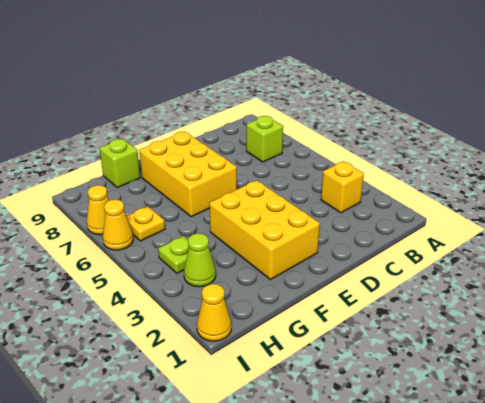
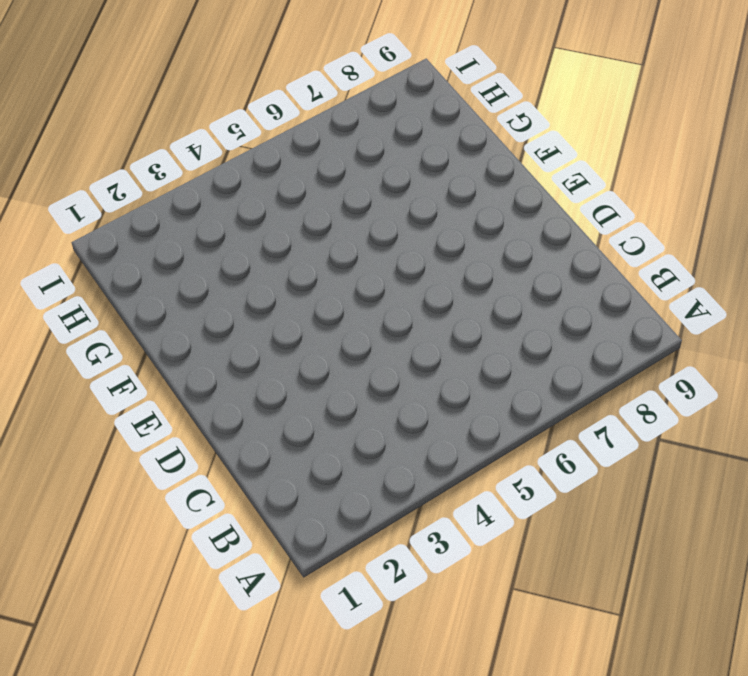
none -> yellow brick B3 level 1
none -> lime brick B7 level 1

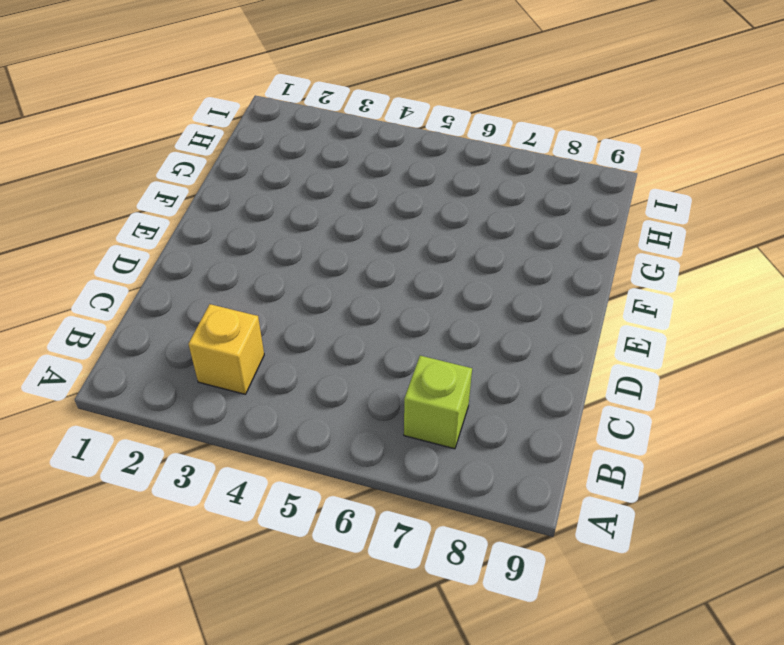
none -> yellow brick E2:F4 level 1
none -> yellow brick E6:F8 level 1

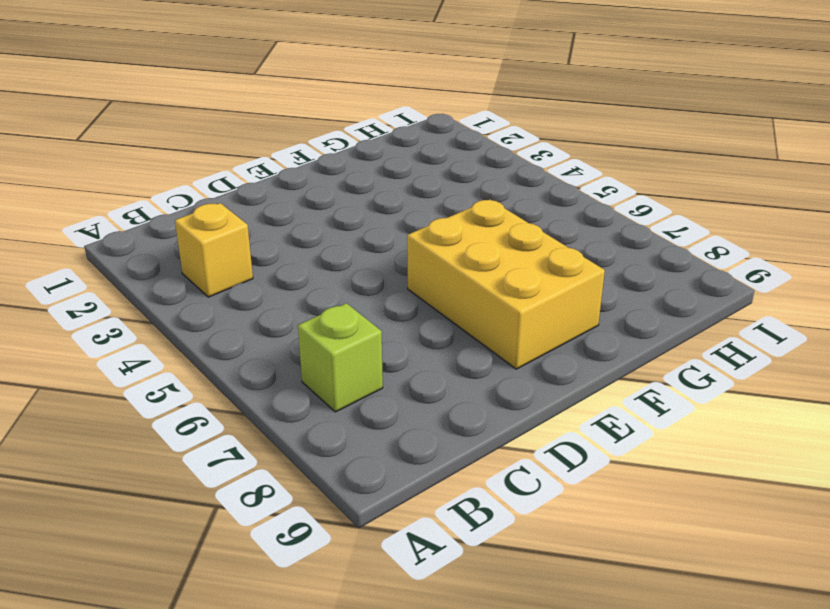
none -> yellow brick E2:F4 level 1
none -> lime brick G9 level 1

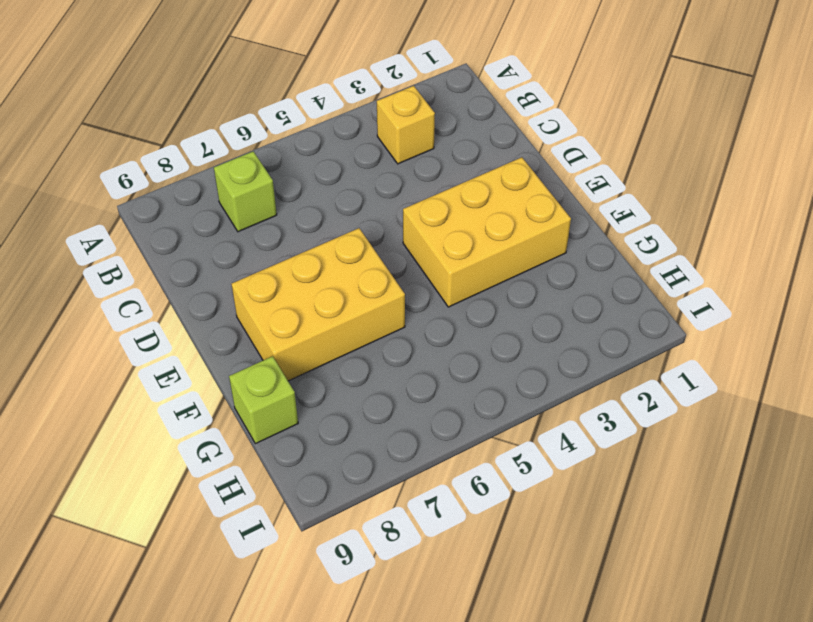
none -> lime cone H3 level 1
none -> lime plate H4 level 1

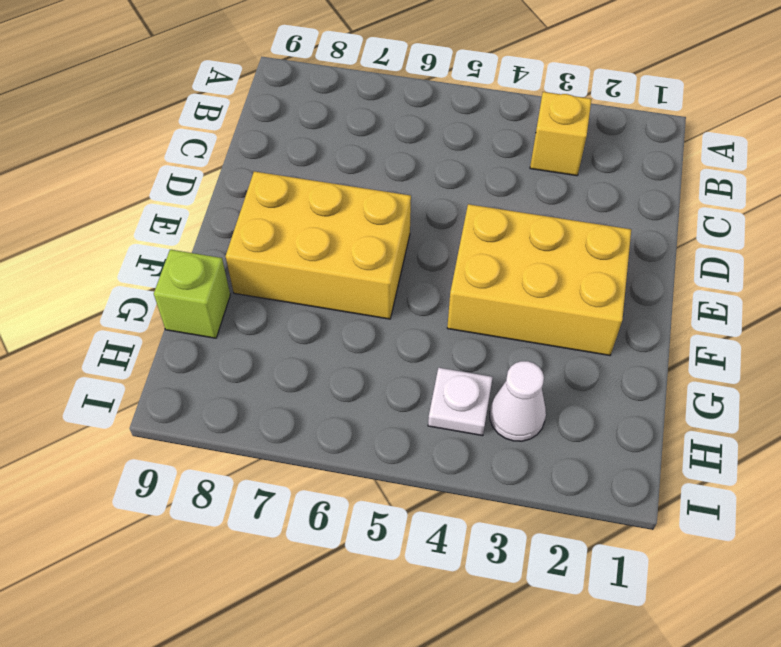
white cone H3 level 1 -> lime cone H3 level 1
white plate H4 level 1 -> lime plate H4 level 1
none -> lime brick B7 level 1
none -> yellow plate H6 level 1

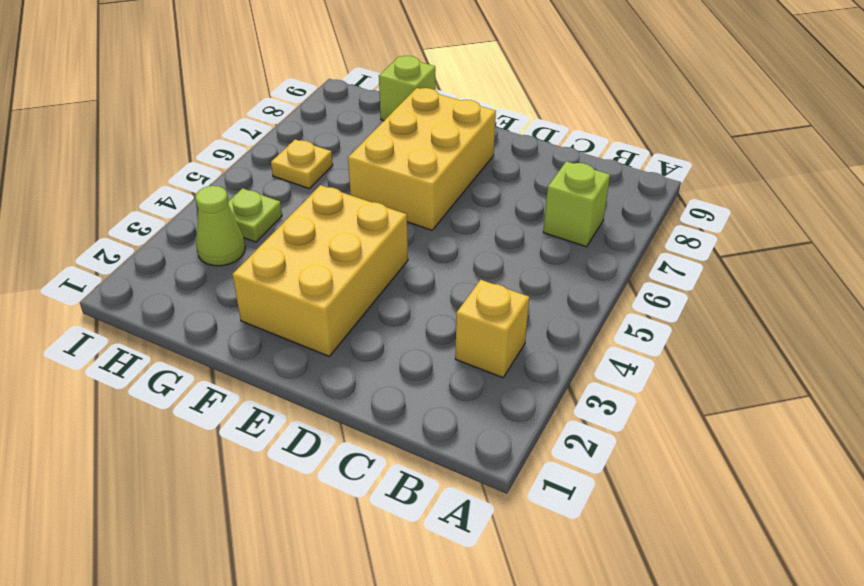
none -> yellow cone I1 level 1
none -> yellow cone I6 level 1

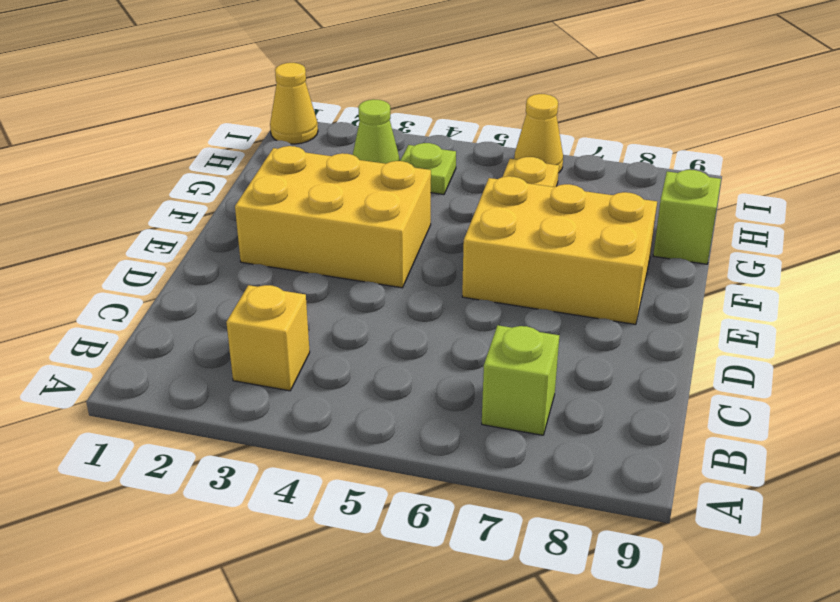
none -> yellow cone I7 level 1

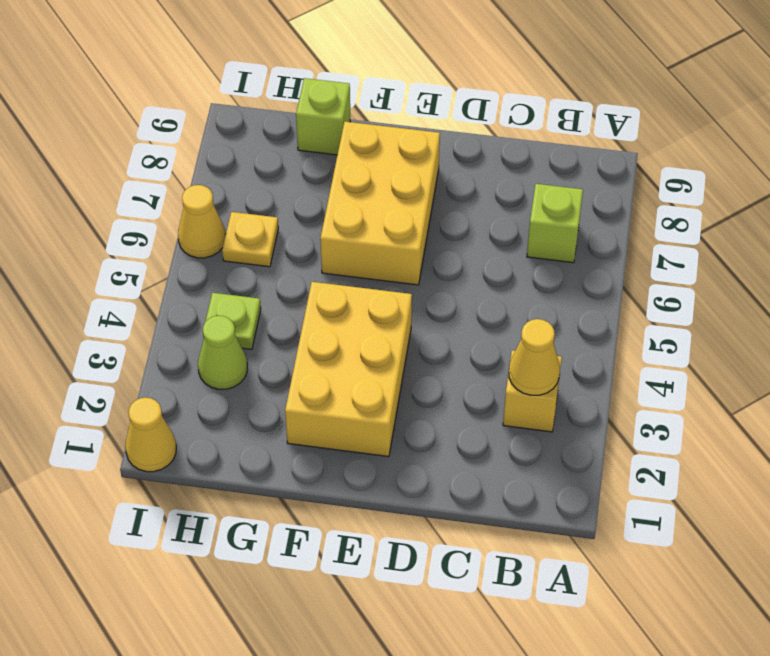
yellow cone B3 level 2 -> yellow cone I7 level 1

